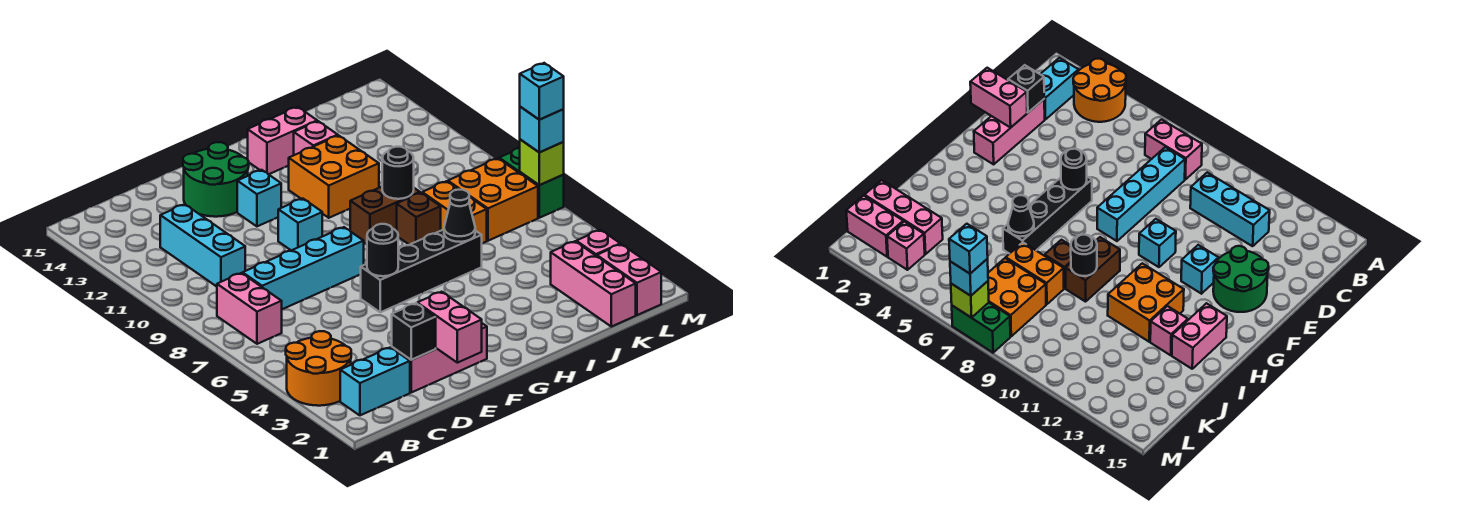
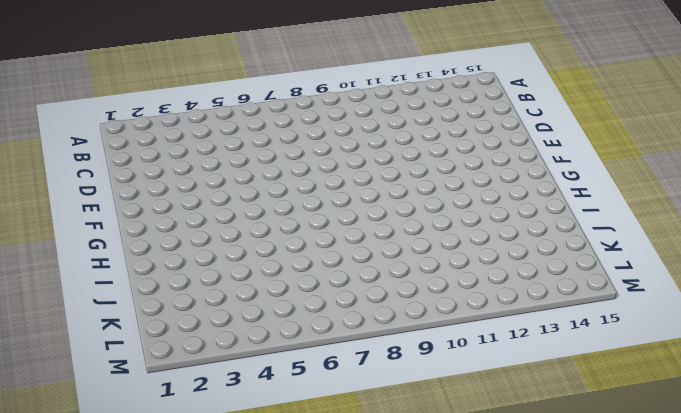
none -> orange round brick A3:B4 level 1
none -> cyan brick B2:C2 level 1
none -> pink brick B7:B8 level 1

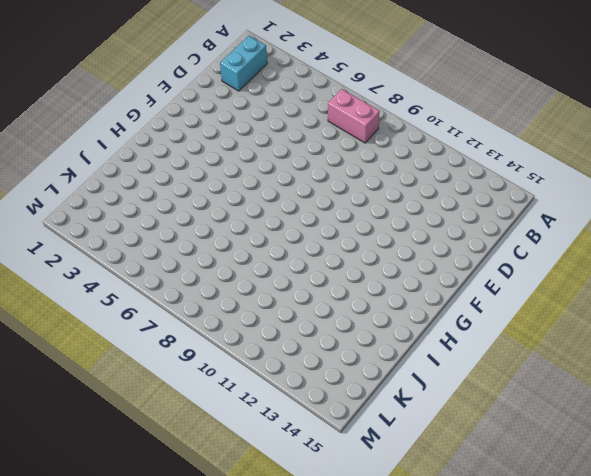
none -> orange round brick A3:B4 level 1
none -> cyan brick C8:F8 level 1
none -> cyan brick C10:C12 level 1

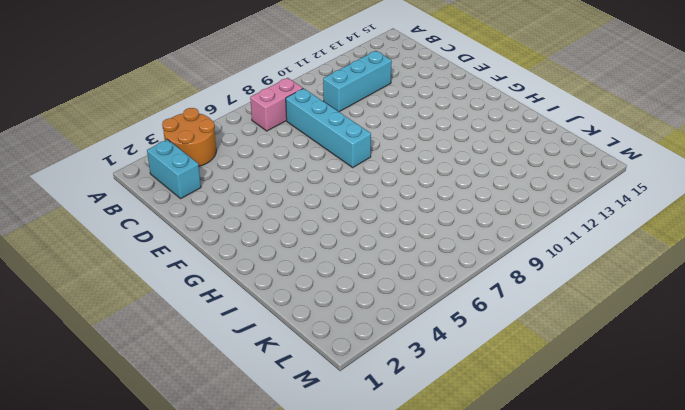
none -> pink brick D2:F2 level 1
none -> green round brick E13:F14 level 1
none -> black brick F6:I6 level 1

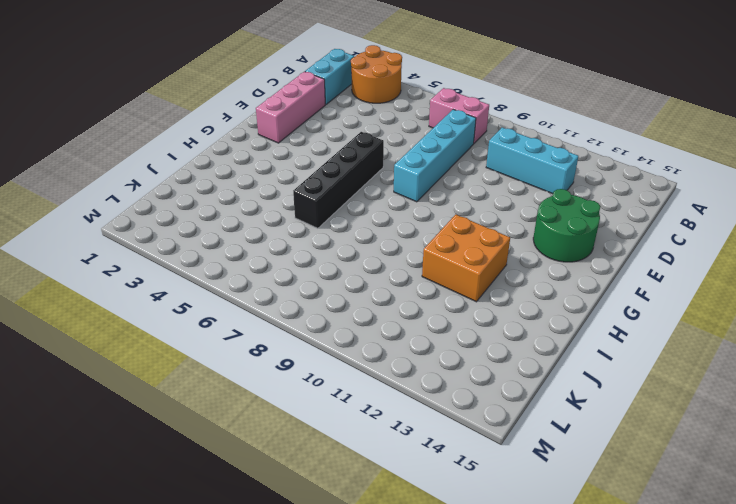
none -> cyan brick F10 level 1
none -> cyan brick F12 level 1
none -> brown brick H9:I9 level 1

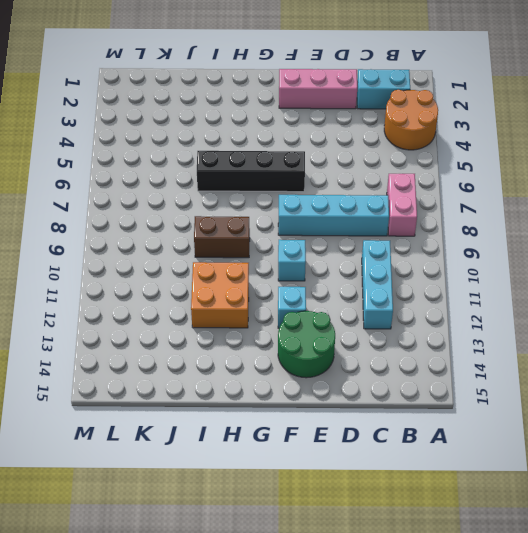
none -> pink brick H14:I14 level 1
none -> brown brick I8 level 1
none -> pink brick I13 level 1

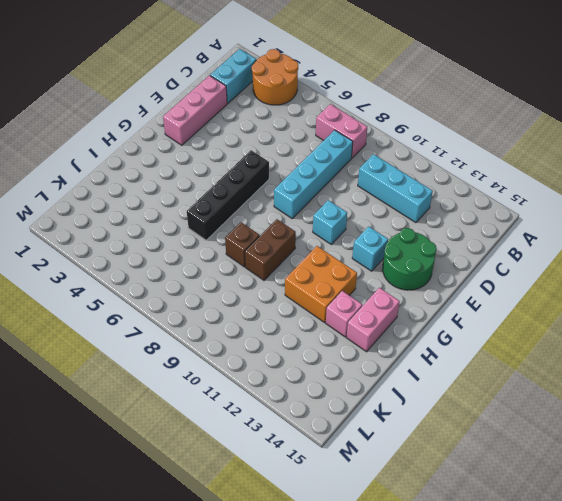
none -> orange brick J7:J8 level 1
none -> pink brick K1:K3 level 1
none -> orange brick K7:L8 level 1

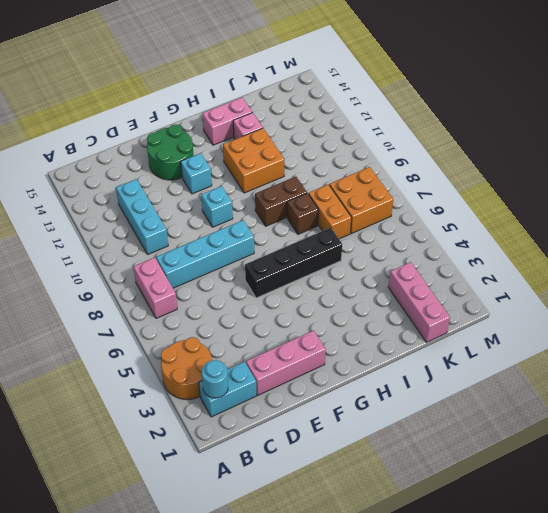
cyan round brick B2 level 2 -> none
none -> pink brick L1:L2 level 1
none -> pink brick L3 level 1
none -> green brick M7:M8 level 1

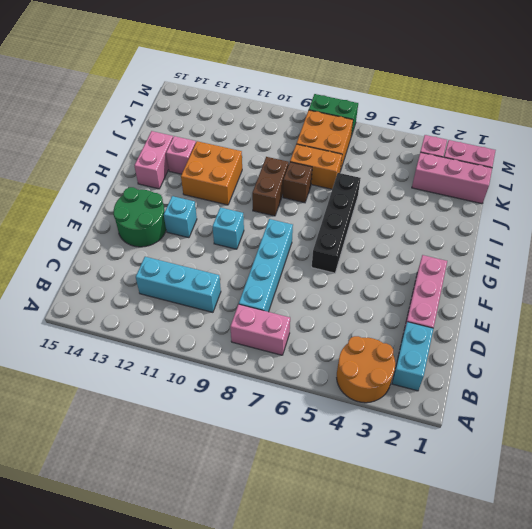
none -> black brick D2 level 2
none -> pink brick E1:E2 level 2
none -> black round brick F6 level 2

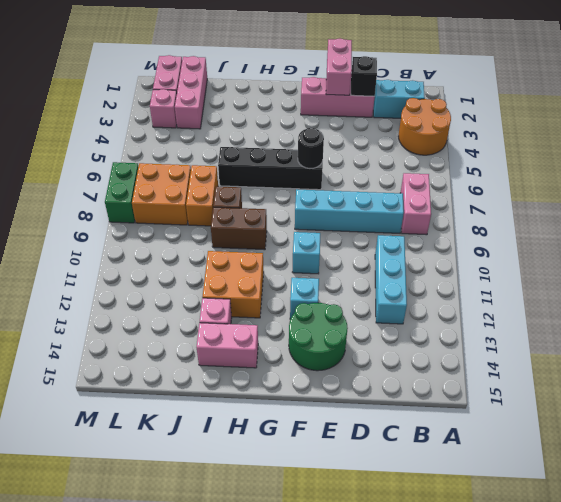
none -> black cone I6 level 2
none -> black round brick I9 level 2
none -> lime brick M7 level 2

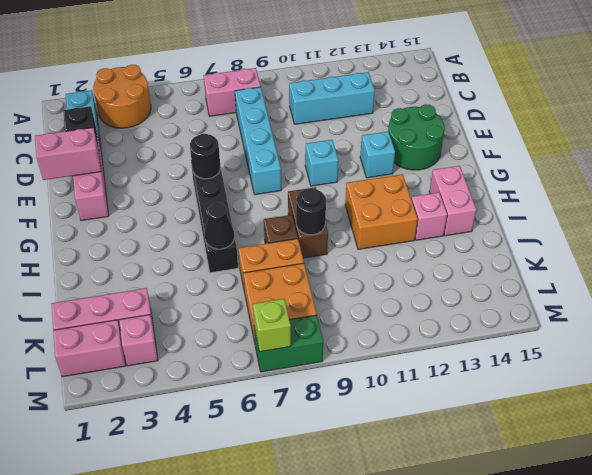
none -> cyan brick M7 level 3
none -> cyan brick M7 level 4

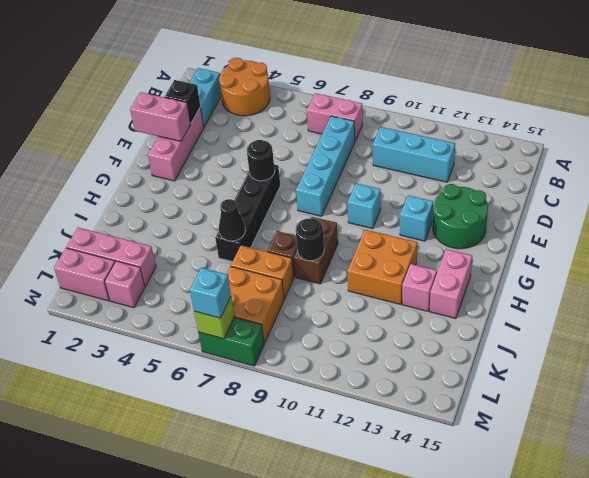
none -> cyan brick M7 level 4

